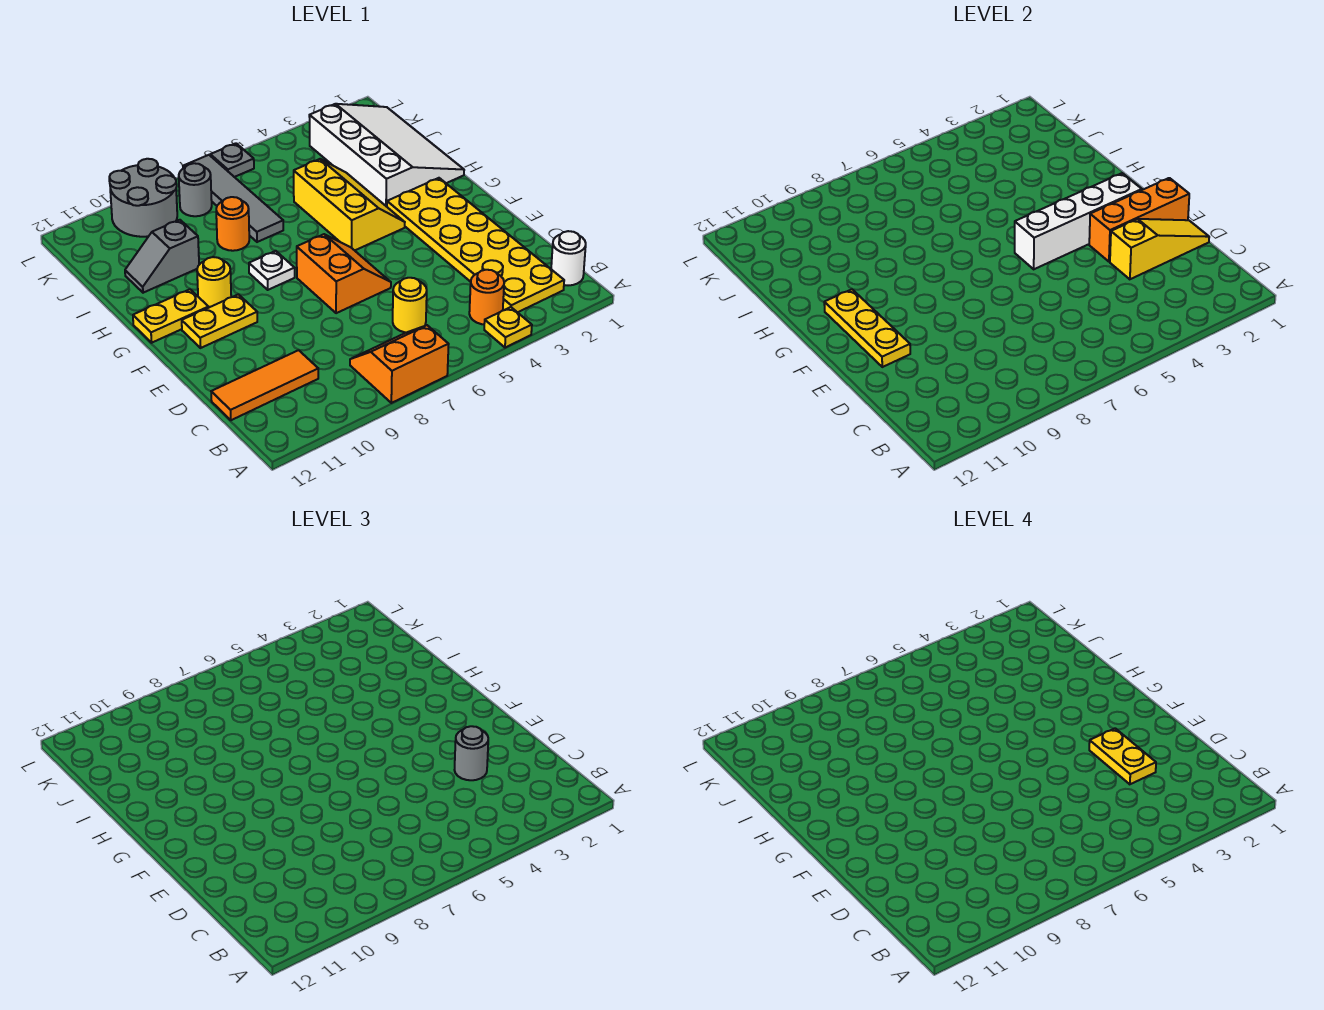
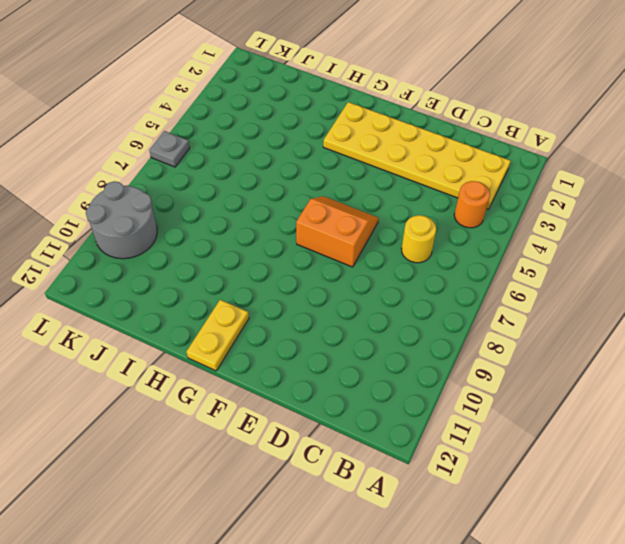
none -> yellow plate A4 level 1
none -> orange slope A7:B8 level 1 top A
none -> white round brick B1 level 1

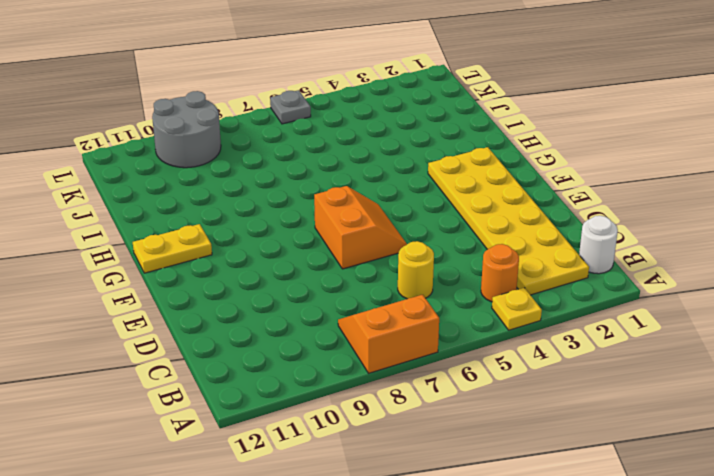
none -> orange tile C10:C12 level 1
none -> yellow plate F10:F11 level 1
none -> yellow slope G4:I5 level 1 top 5

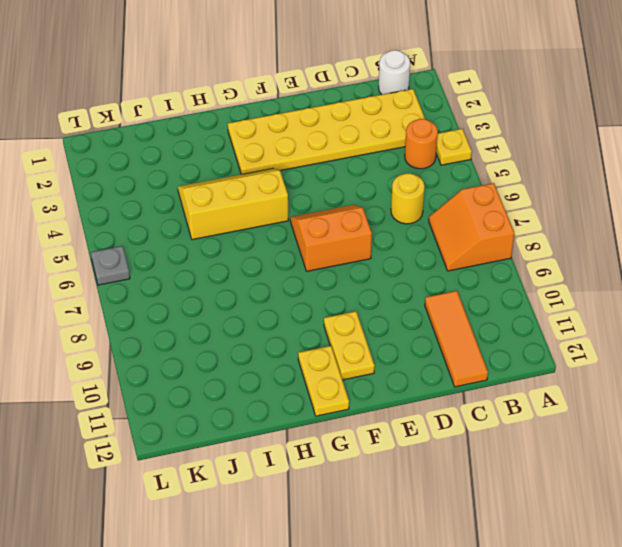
none -> white plate G8 level 1
none -> yellow round brick G10 level 1
none -> white slope H1:K3 level 1 top 3

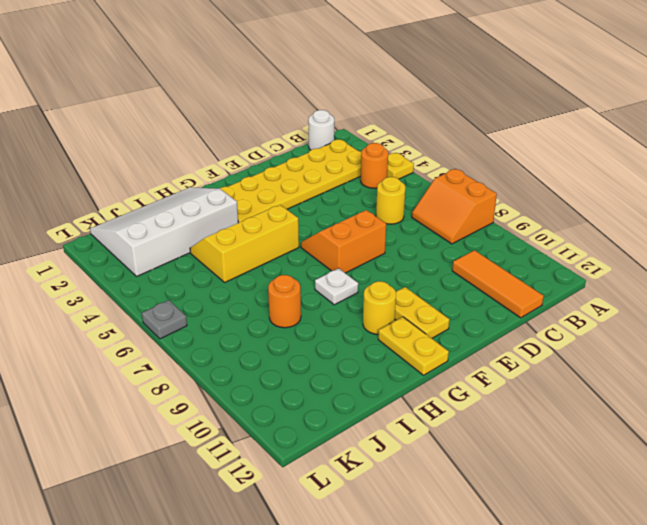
none -> grey tile I7:L7 level 1
none -> grey slope I10:I11 level 1 top 10
none -> grey round brick K8 level 1

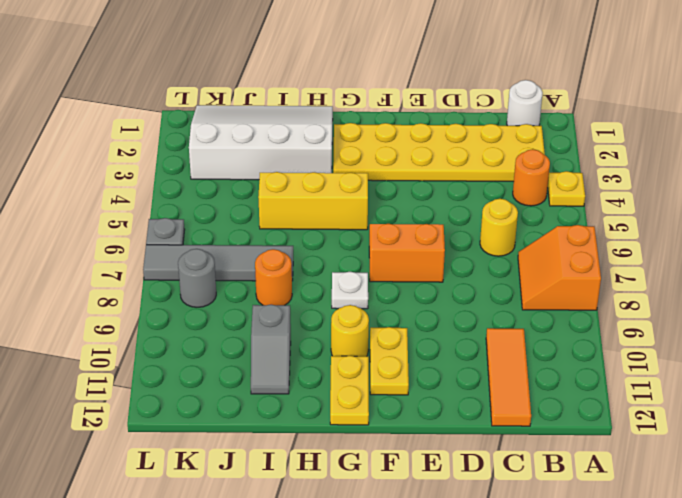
none -> grey round brick K9:L10 level 1
none -> yellow slope D1:D3 level 2 top 3
none -> orange brick E1:E3 level 2

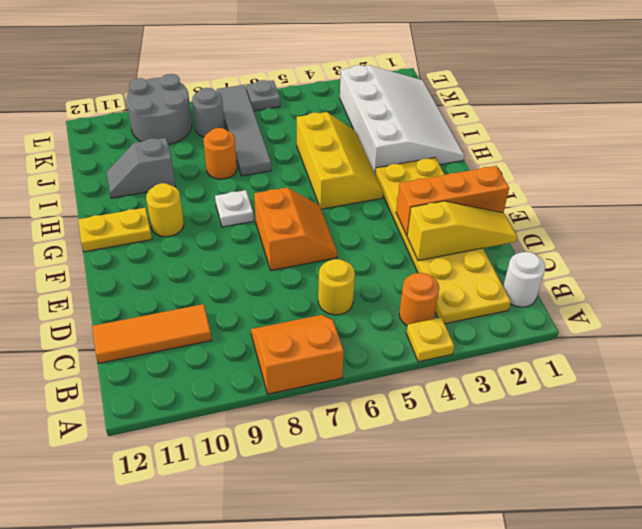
none -> yellow plate F10:F11 level 1
none -> yellow plate E11:G11 level 2
none -> white brick F2:F5 level 2

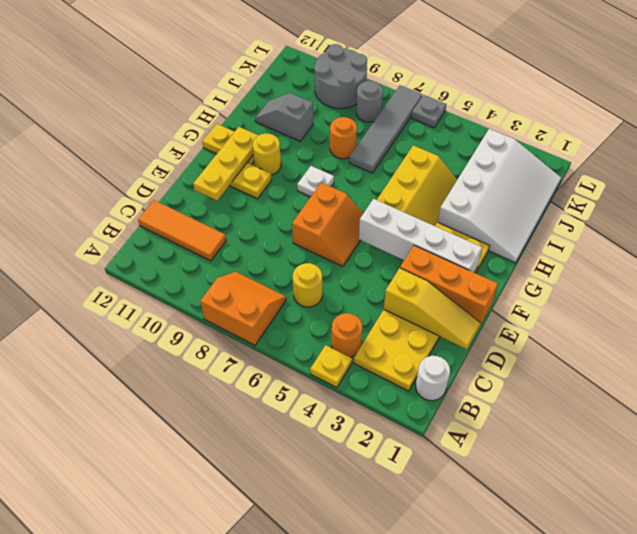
none -> grey round brick D3 level 3
none -> yellow plate D3:E3 level 4

